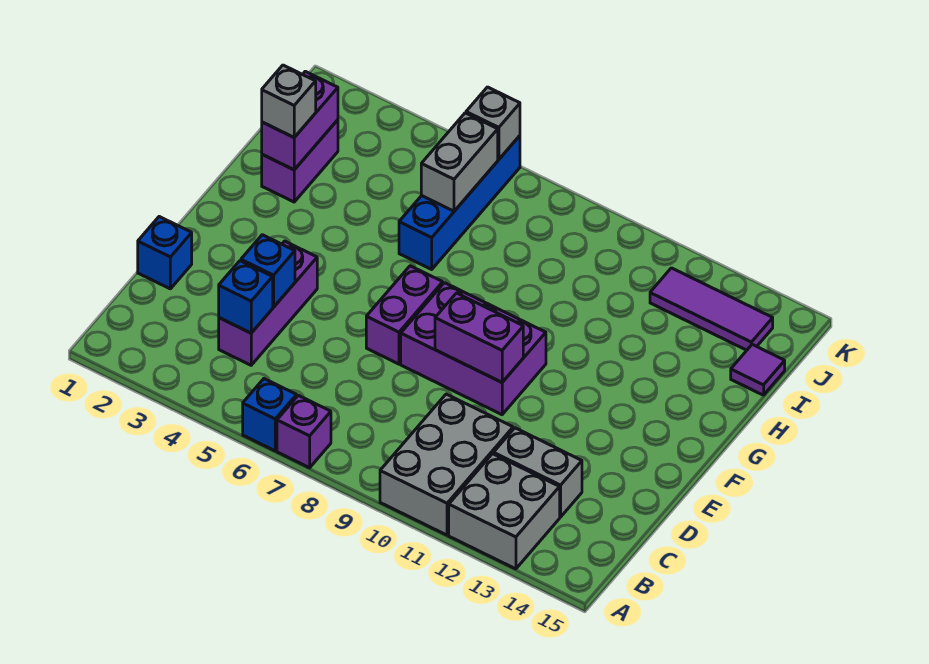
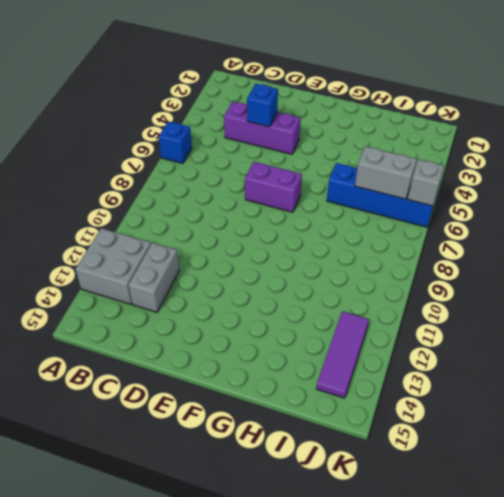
none -> purple brick A7 level 1
none -> grey brick A10:C11 level 1
none -> blue brick D1 level 1

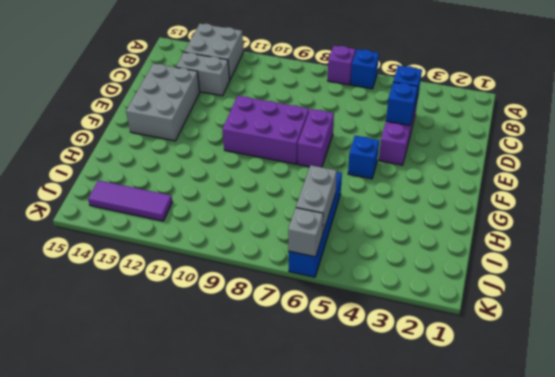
grey brick D13:F14 level 1 -> grey brick A10:C11 level 1
blue brick F5 level 1 -> blue brick D1 level 1
none -> purple brick H2:I2 level 1
none -> purple tile I15 level 1
none -> purple brick E9:E10 level 2

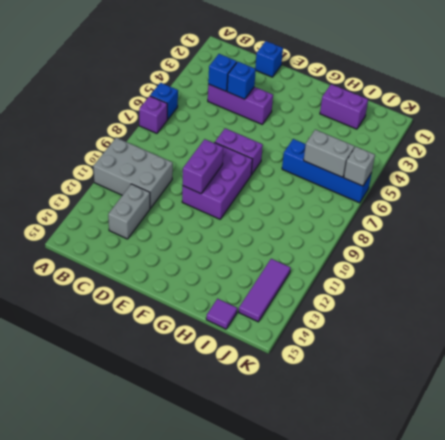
none -> grey brick A12:B13 level 1
none -> purple brick H2:I2 level 2
none -> grey brick H2 level 3

